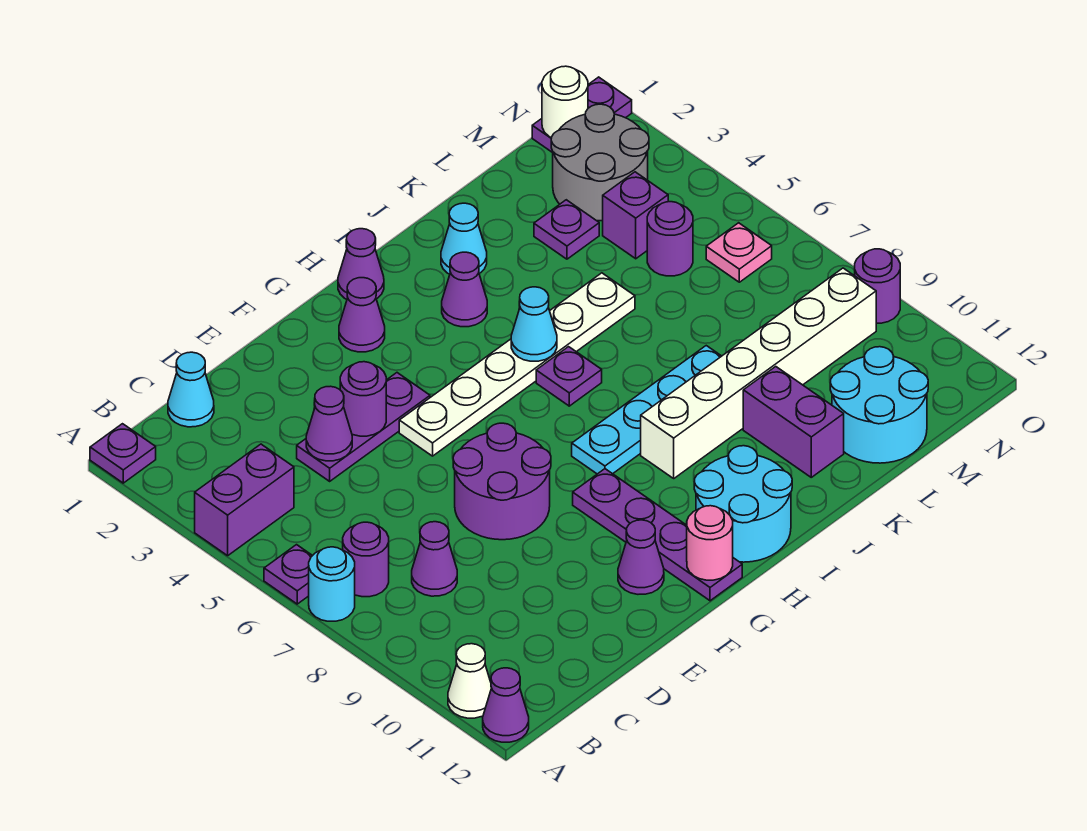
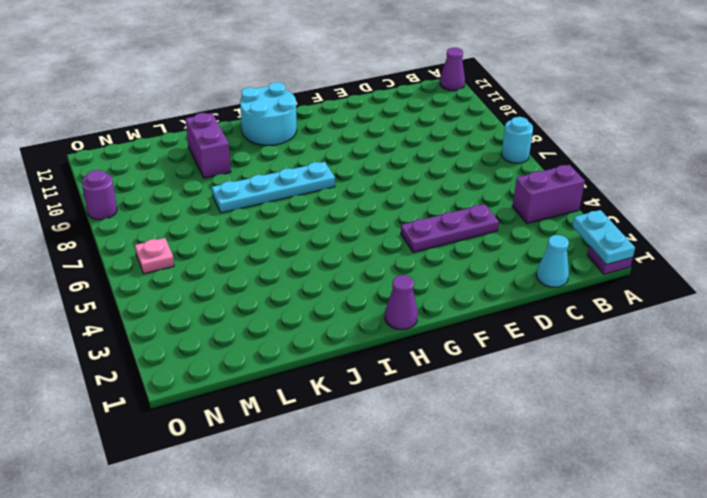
cyan plate A1:A2 level 2 -> none
none -> purple plate A6 level 1
none -> white cone A11 level 1
none -> purple round brick B7 level 1
none -> purple cone C8 level 1

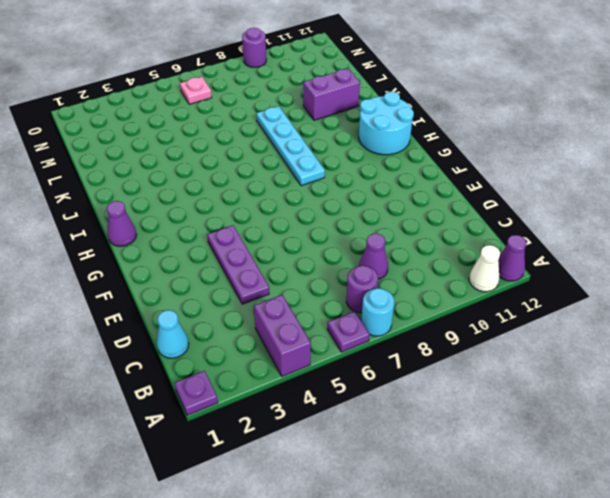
none -> purple round brick E7:F8 level 1
none -> white plate F5:K5 level 1
none -> purple cone F11 level 1
none -> purple cone G2 level 1

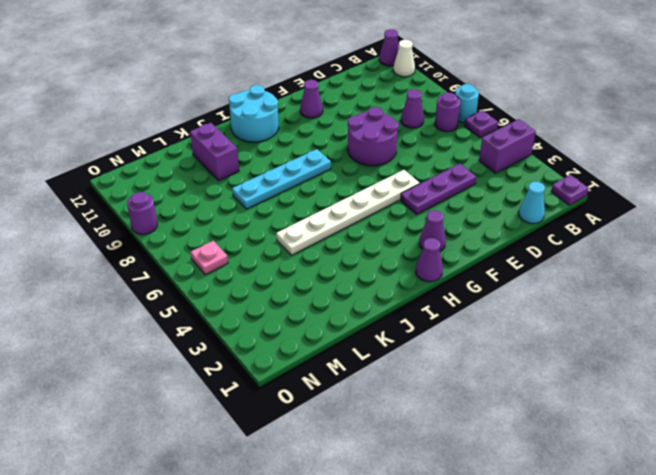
none -> purple plate G9:G12 level 1
none -> purple cone I3 level 1
none -> purple plate I6 level 1
none -> white brick I9:N9 level 1

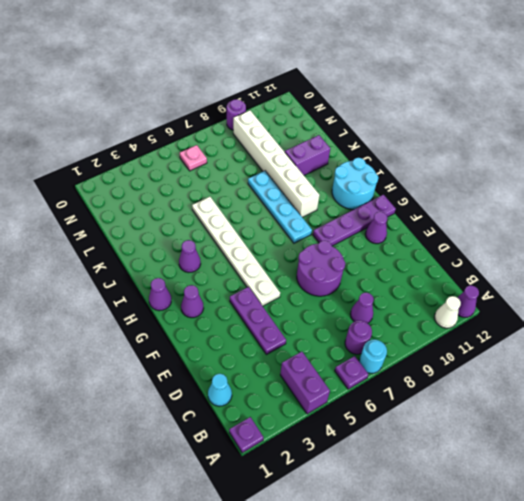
none -> purple plate I6 level 1
none -> cyan cone J2 level 1
none -> purple plate L3 level 1
none -> cyan round brick L11:M12 level 1

